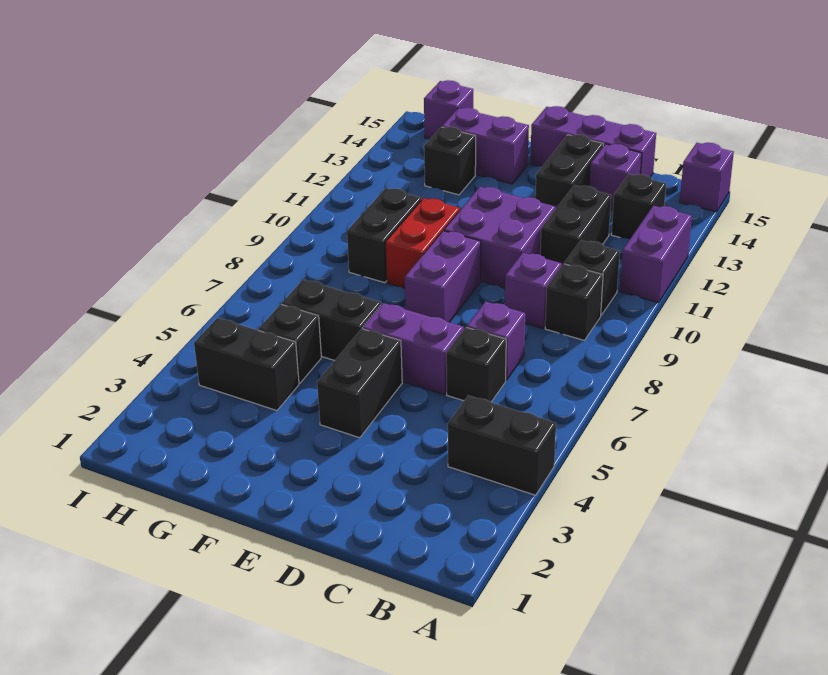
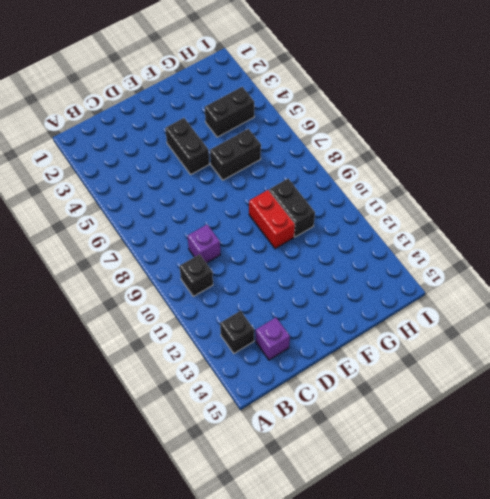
none -> black brick A4:B4 level 1
none -> purple brick A11:A12 level 1
none -> purple brick A15 level 1

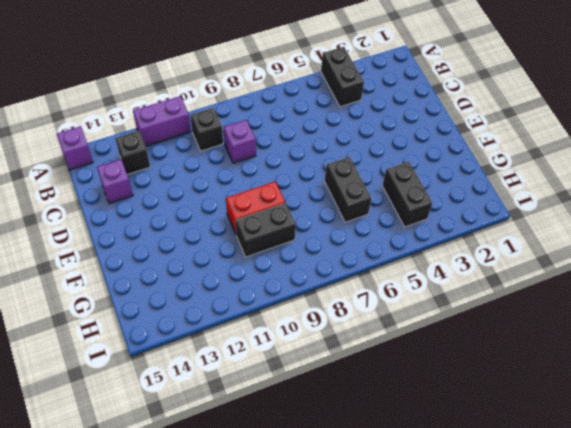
none -> black brick B9 level 1
none -> black brick C6 level 1
none -> purple brick C7 level 1

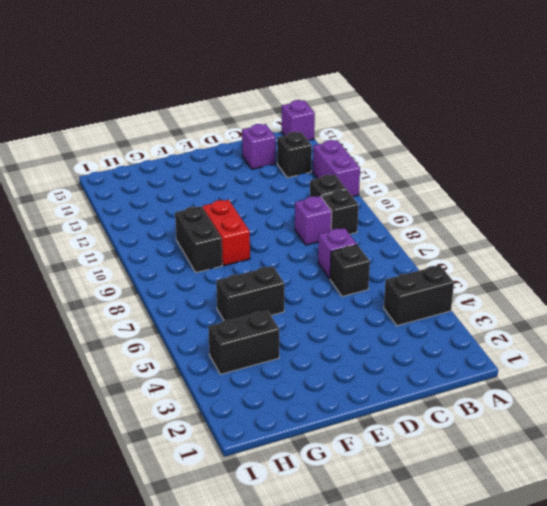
none -> black brick C11:C12 level 1
none -> purple brick C15:E15 level 1
none -> purple brick D6:E6 level 1

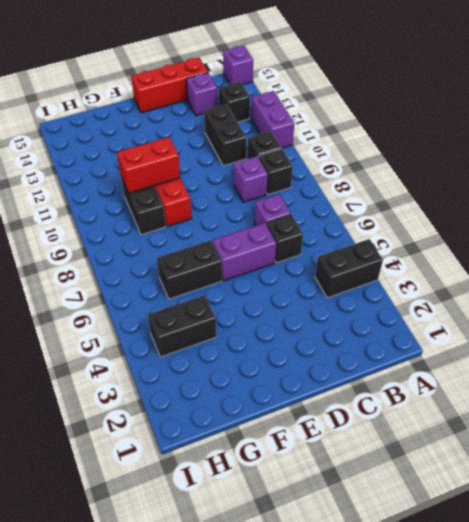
red brick C15:E15 level 1 -> purple brick C15:E15 level 1
red brick F10:G10 level 2 -> none
none -> purple brick D10:E11 level 1
none -> black brick D13:D14 level 1
none -> black brick E4:E5 level 1

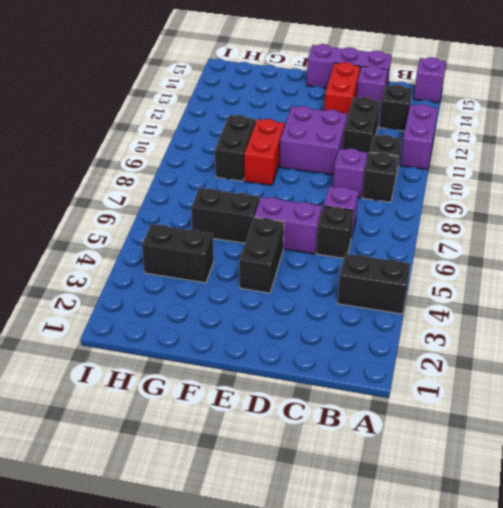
red brick D13:D14 level 1 -> black brick D13:D14 level 1
none -> purple brick E8:E9 level 1
none -> purple brick F14:G14 level 1
none -> black brick G5 level 1

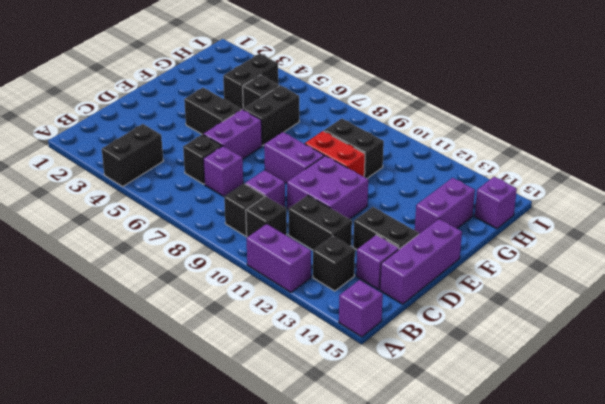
none -> black brick G13 level 1

